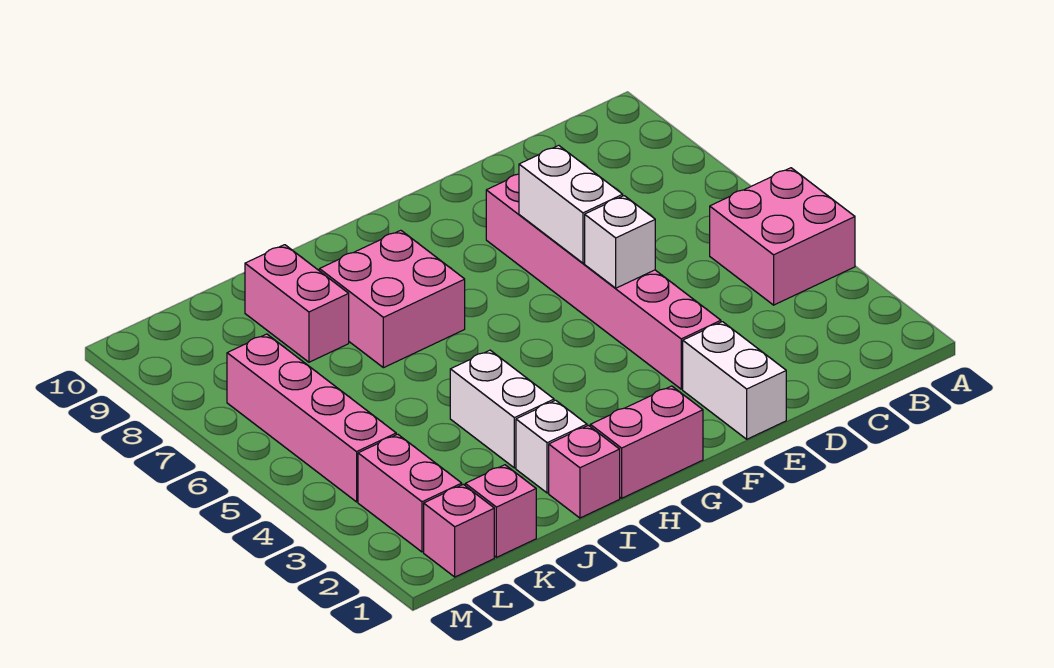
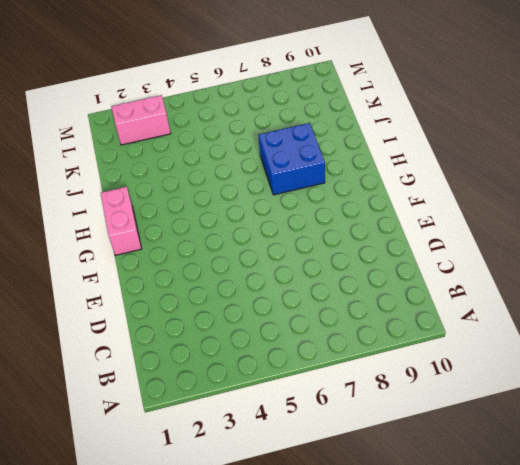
blue brick H7:I8 level 1 -> pink brick H7:I8 level 1
none -> pink brick A4:B5 level 1
none -> white brick E1:E2 level 1
none -> pink brick E3:E8 level 1

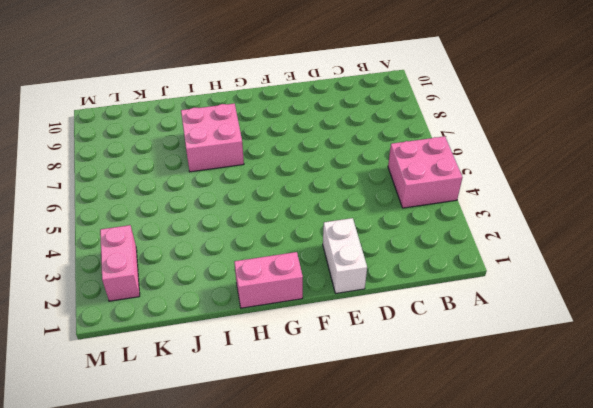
none -> pink brick E3:E8 level 1
none -> pink brick I1 level 1
none -> white brick I2 level 1

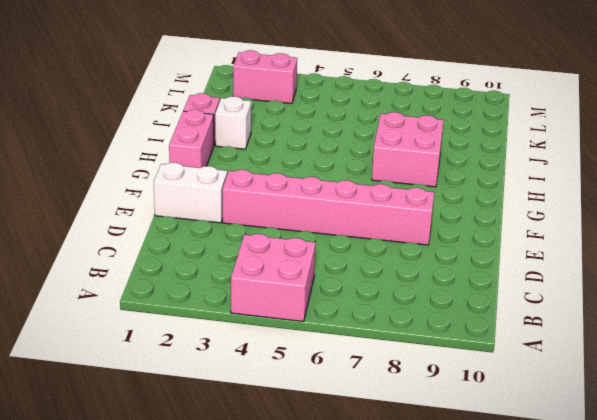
none -> white brick I3:I4 level 1
none -> pink brick J8:J9 level 1
none -> pink brick K1 level 1

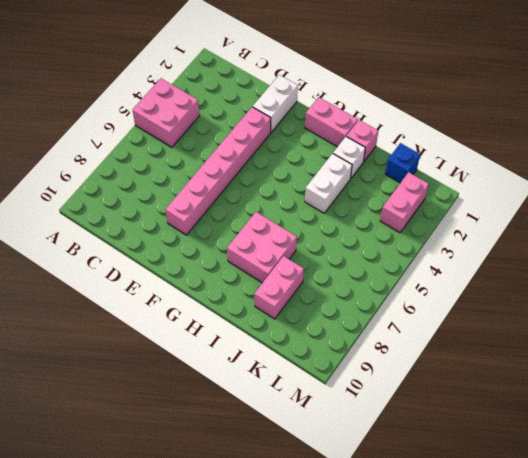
blue brick K1 level 1 -> pink brick K1 level 1
none -> pink brick L1 level 1
none -> pink brick L4:L7 level 1
none -> white brick E5 level 2

